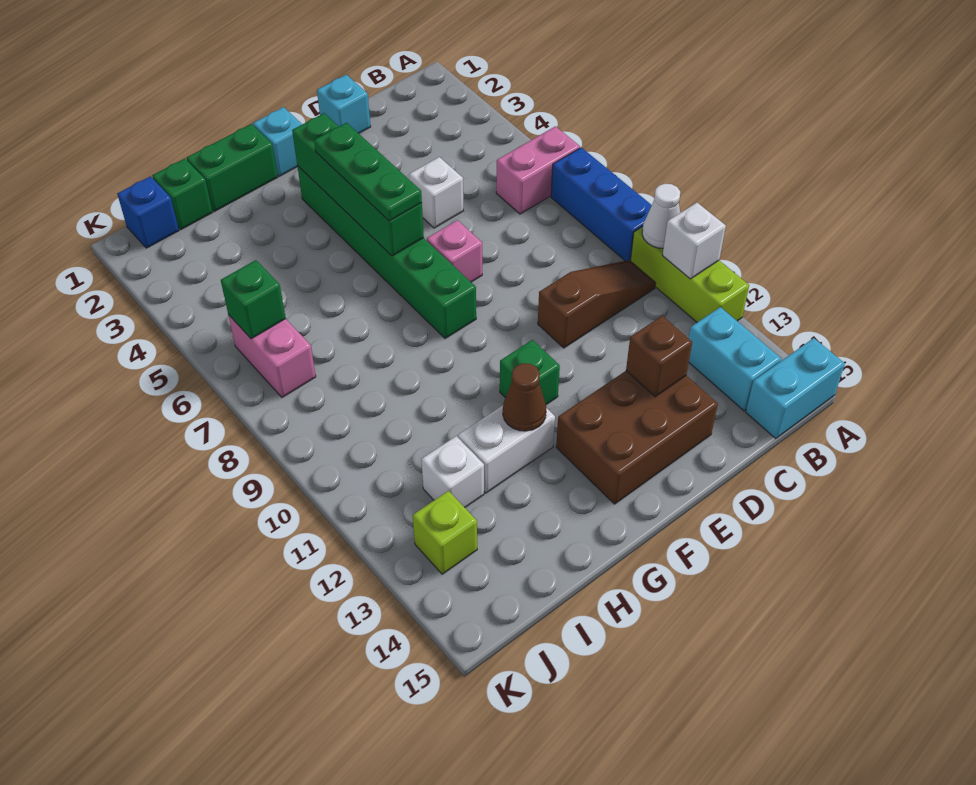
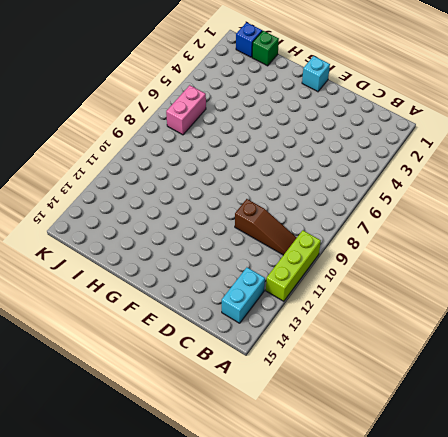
none -> pink brick A6:B6 level 1
none -> blue brick A7:A9 level 1
none -> cyan brick A15:B15 level 1

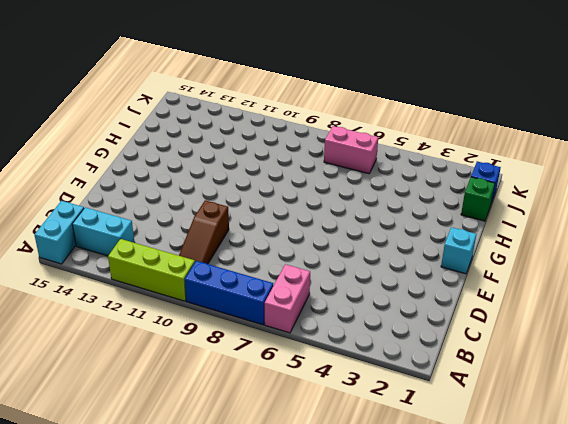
none -> cyan brick D1 level 1
none -> white brick D5 level 1
none -> brown brick D13:F14 level 1

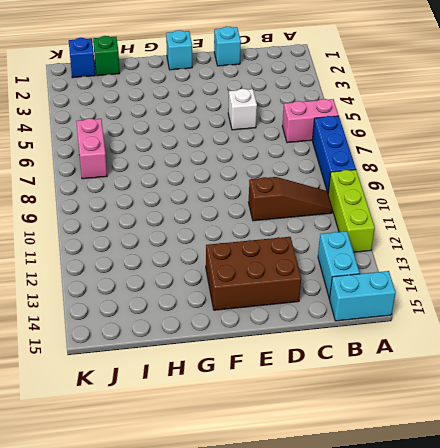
none -> pink brick E7 level 1
none -> green brick F3:F8 level 1
none -> green brick F11 level 1

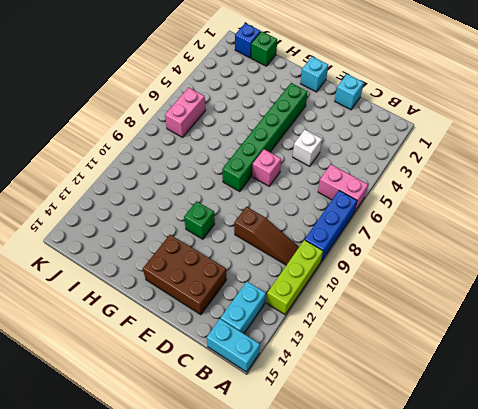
none -> green brick G1:H1 level 1
none -> white brick G12:H12 level 1
none -> white brick I12 level 1

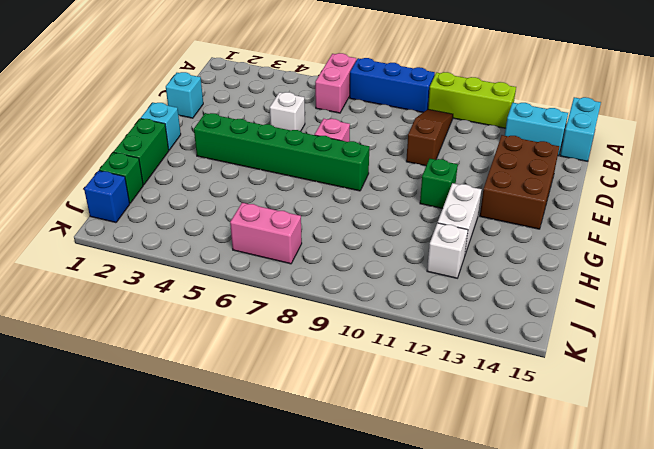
none -> lime brick J13 level 1
none -> white cone A10 level 2
none -> white brick A11 level 2

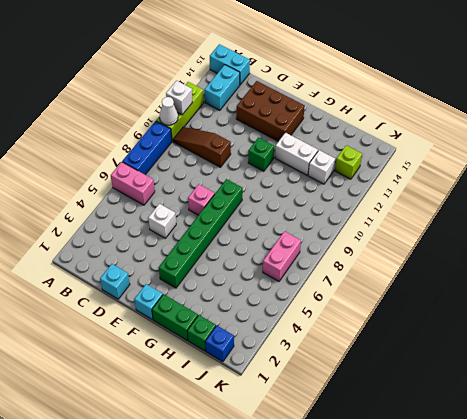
none -> brown brick D13 level 2
none -> green brick F3:F6 level 2
none -> brown cone G12 level 2

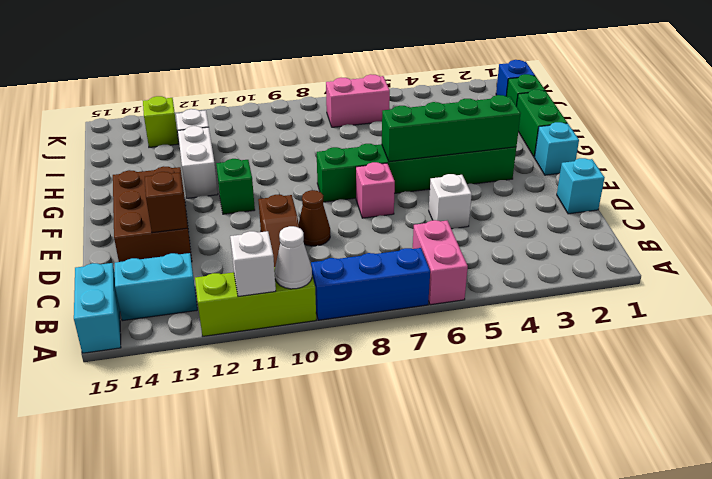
brown cone D9 level 1 -> brown cone G12 level 2
none -> green brick J6 level 2
none -> green plate F4:F6 level 3

